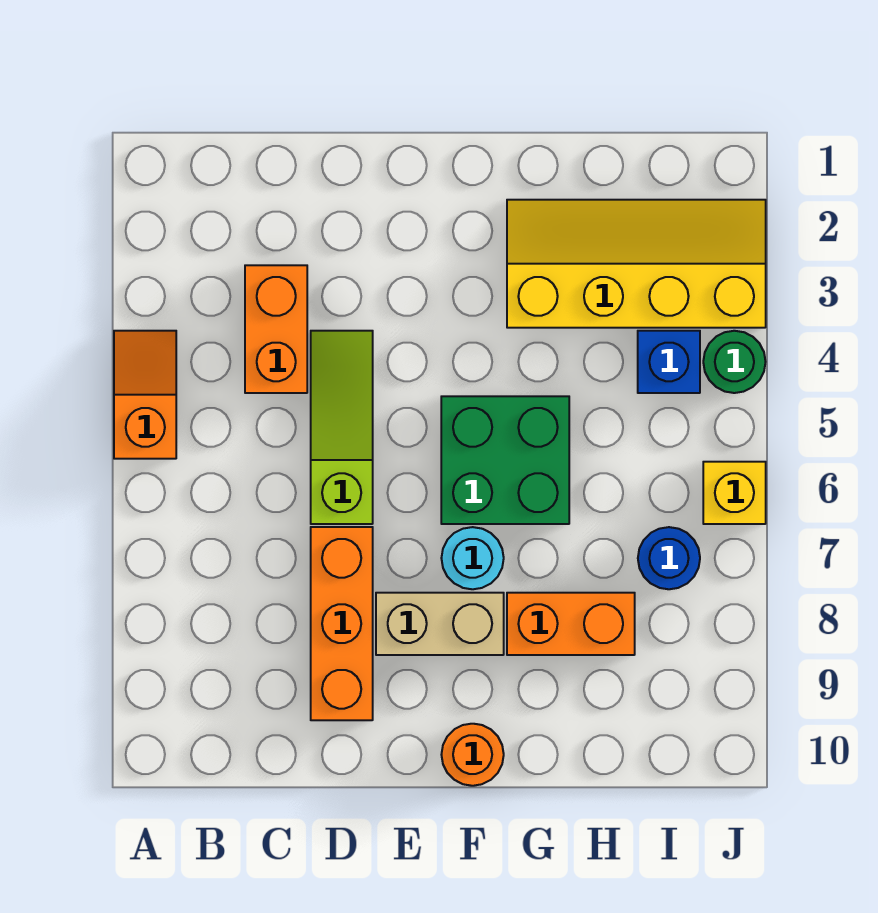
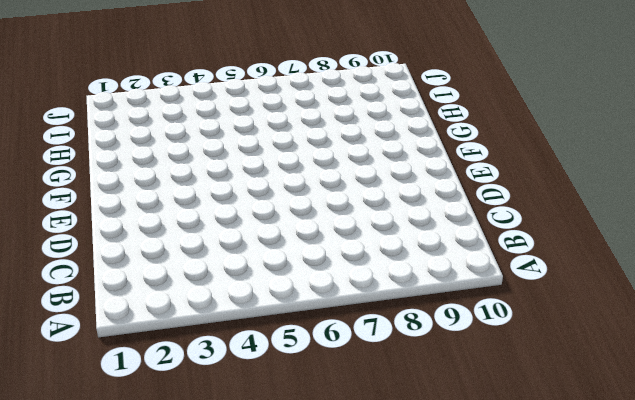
none -> orange slope A4:A5 level 1 top 5
none -> orange brick C3:C4 level 1
none -> lime slope D4:D6 level 1 top 6

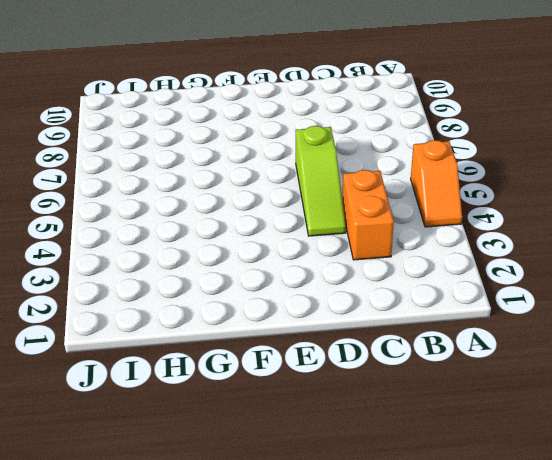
none -> orange brick D7:D9 level 1
none -> tan brick E8:F8 level 1
none -> green brick F5:G6 level 1

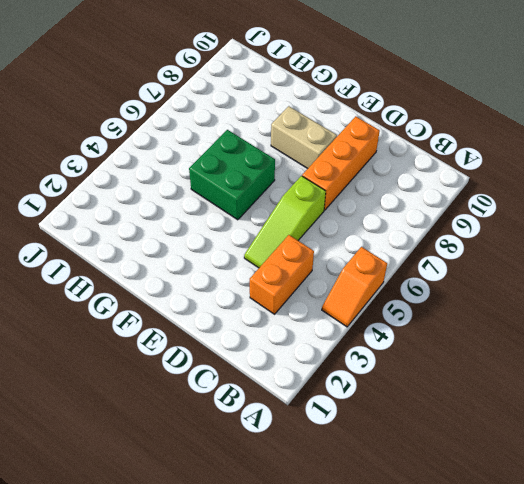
none -> cyan round brick F7 level 1
none -> orange round brick F10 level 1
none -> yellow slope G2:J3 level 1 top 3

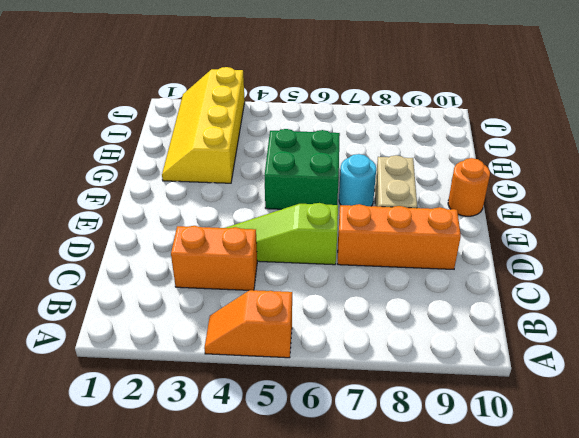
none -> orange brick G8:H8 level 1
none -> blue brick I4 level 1
none -> blue round brick I7 level 1

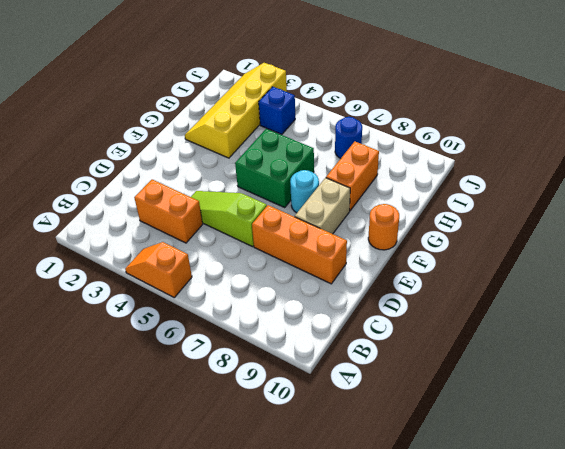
none -> green round brick J4 level 1
none -> yellow brick J6 level 1

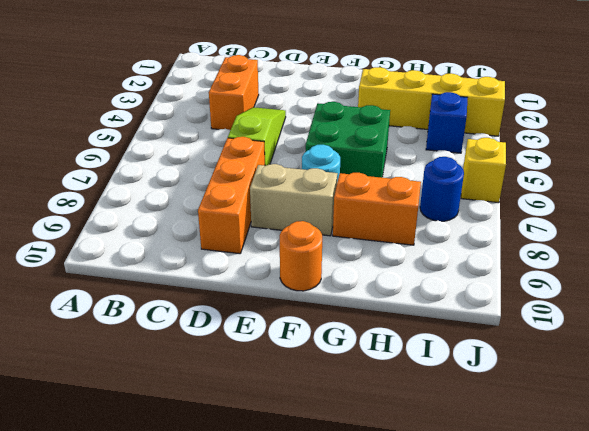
none -> orange slope A4:A5 level 1 top 5
none -> green round brick J4 level 1

